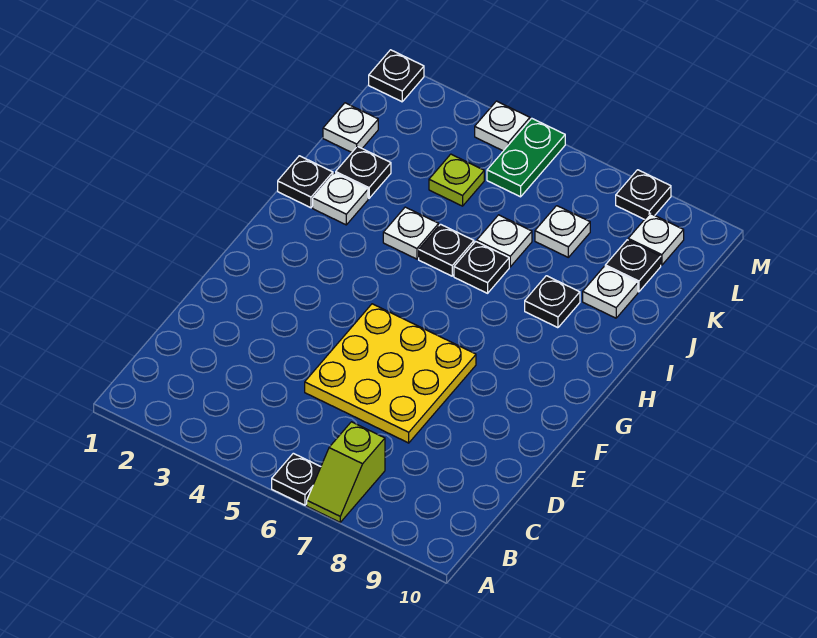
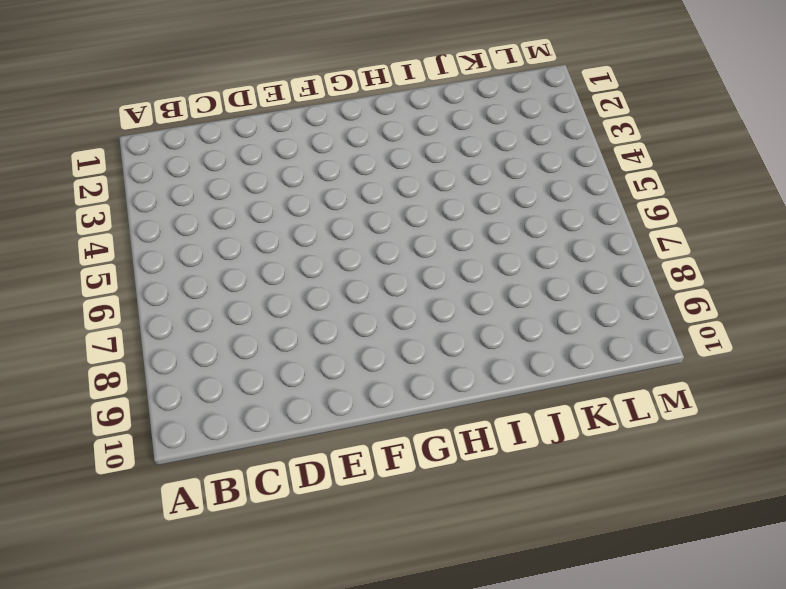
none -> black plate A6 level 1
none -> lime slope A7:B7 level 1 top B
none -> yellow plate D5:F7 level 1

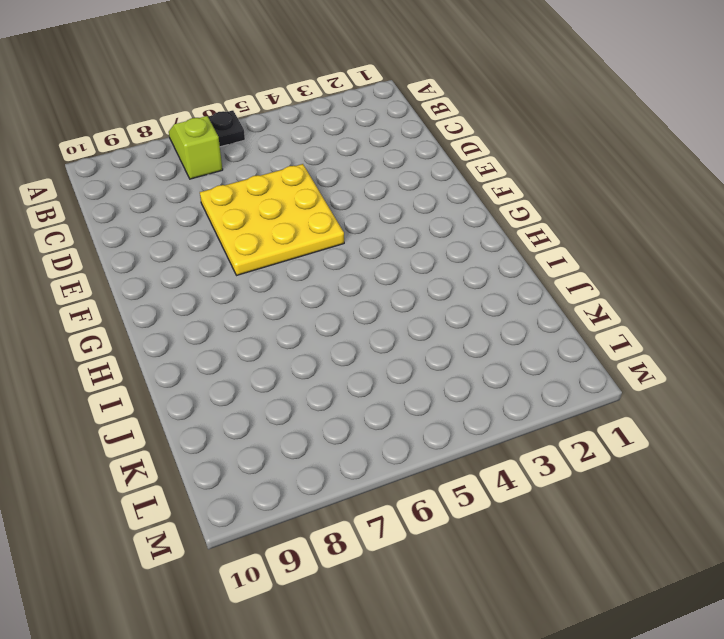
none -> black plate I1 level 1
none -> white plate I2 level 1
none -> white plate I4 level 1

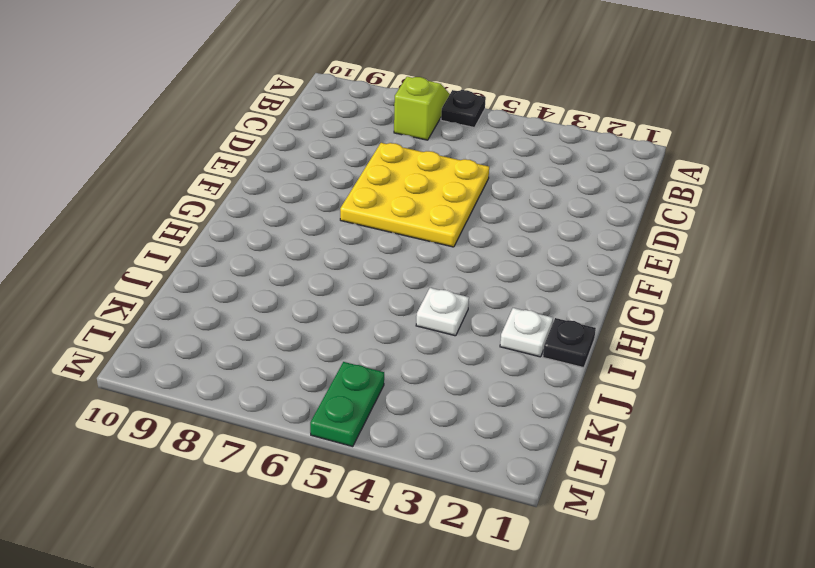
none -> black plate I5 level 1
none -> black plate I6 level 1
none -> black plate I8 level 1

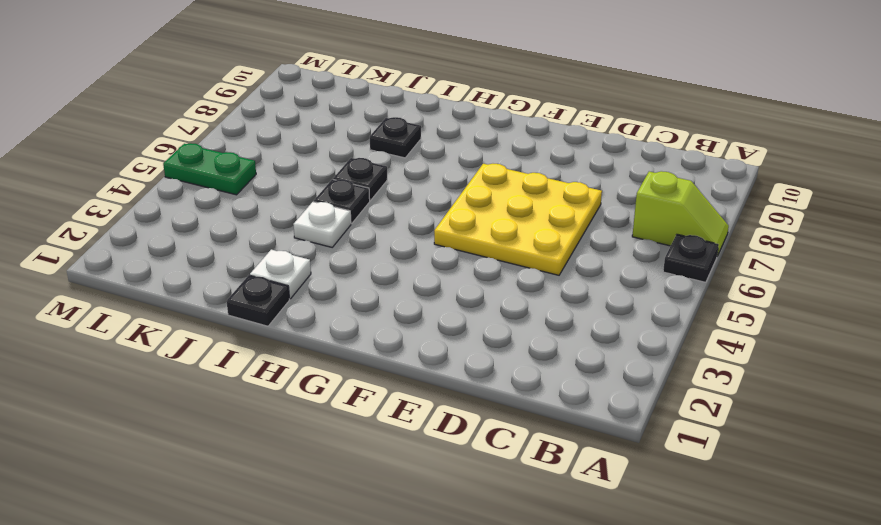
none -> black plate J2 level 1
none -> white plate J6 level 1
none -> white plate J9 level 1

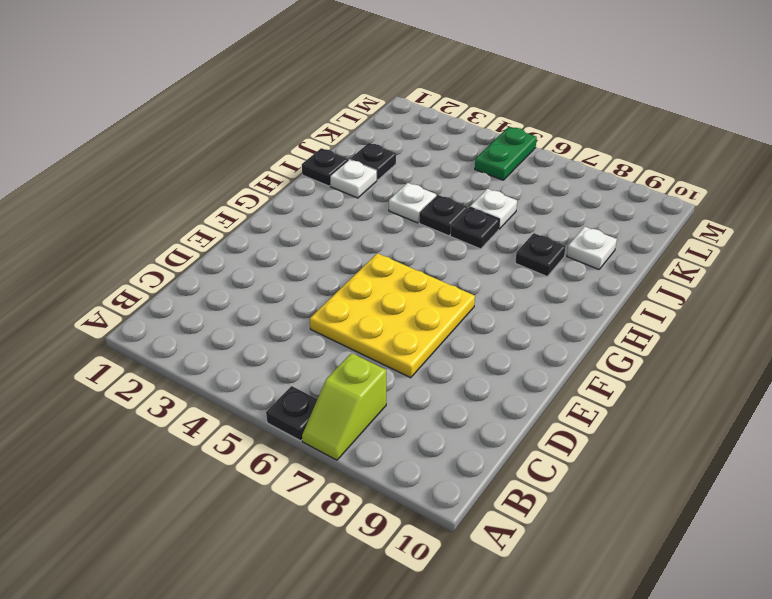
none -> white plate K1 level 1
none -> lime plate K4 level 1
none -> white plate K7 level 1

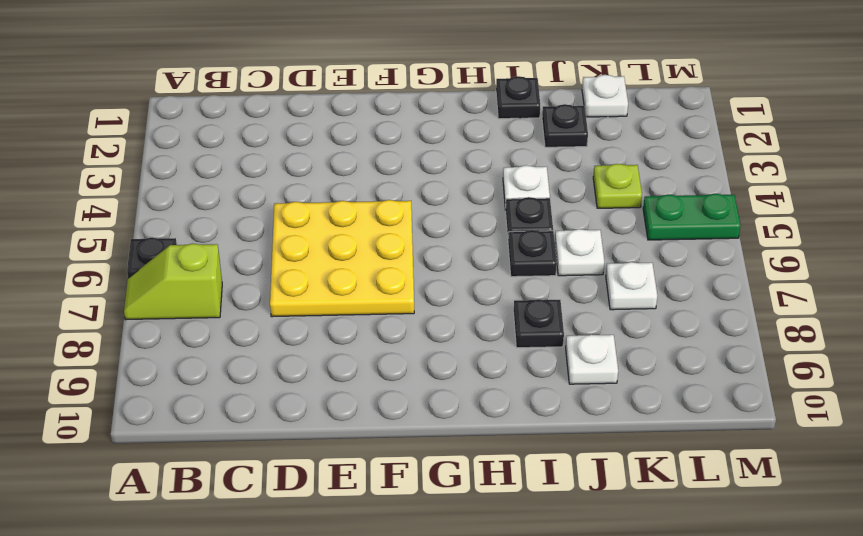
none -> white plate I2 level 1
none -> black plate K9 level 1
none -> white plate L9 level 1

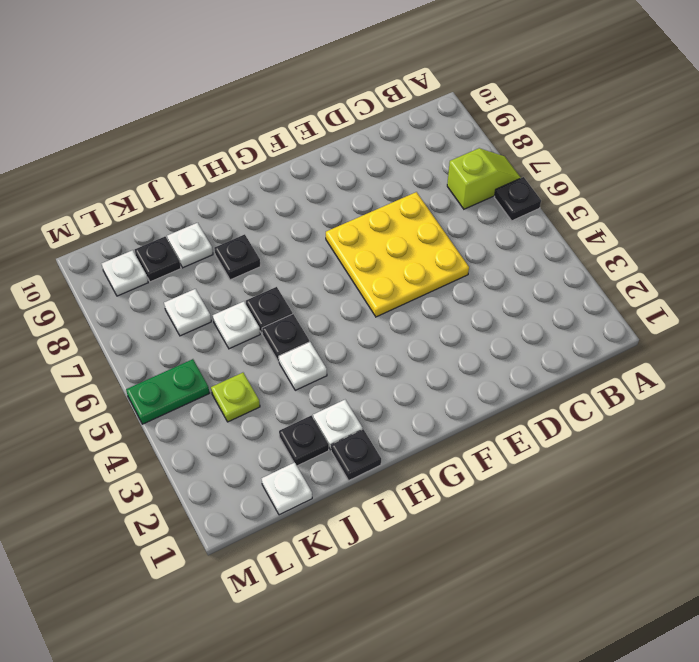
none -> black plate M1 level 1
none -> white plate M4 level 1
none -> black plate M8 level 1

